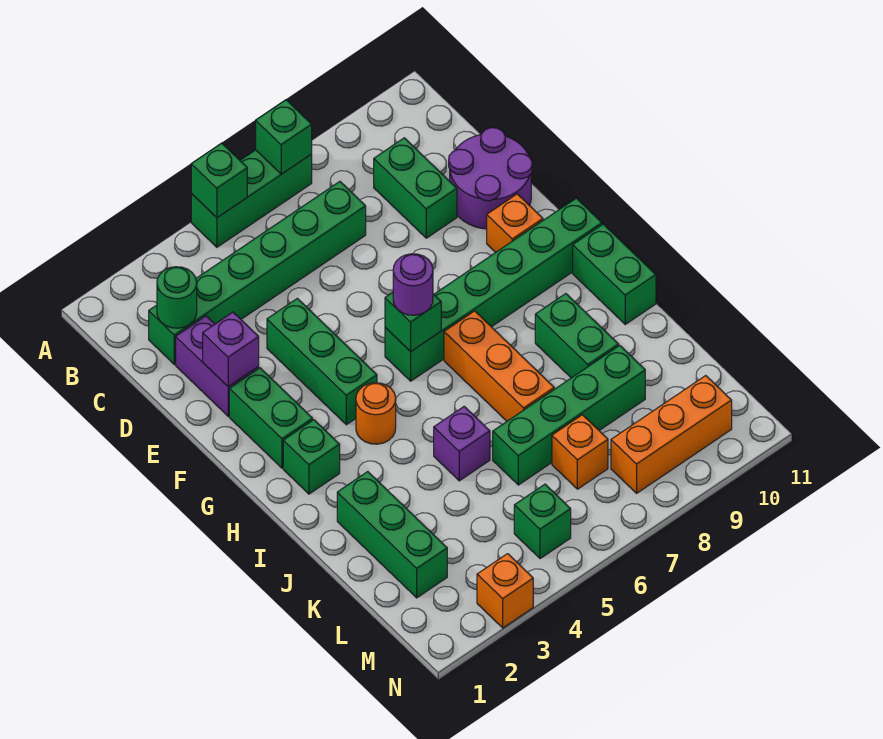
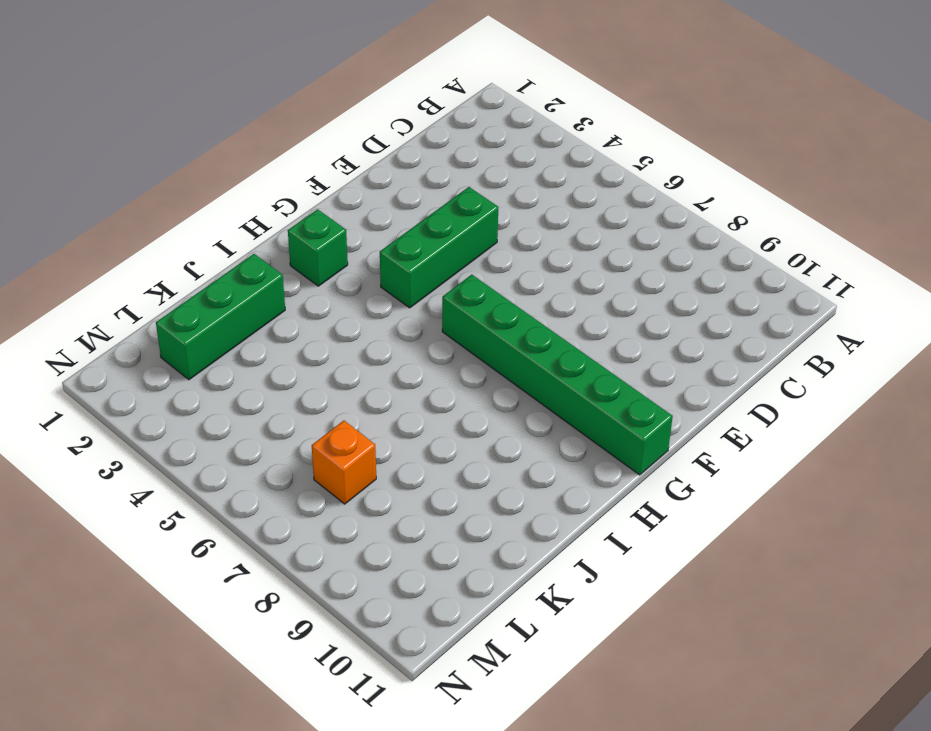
none -> green brick A5:A7 level 1
none -> green brick C2:C7 level 1
none -> green brick C9:D9 level 1

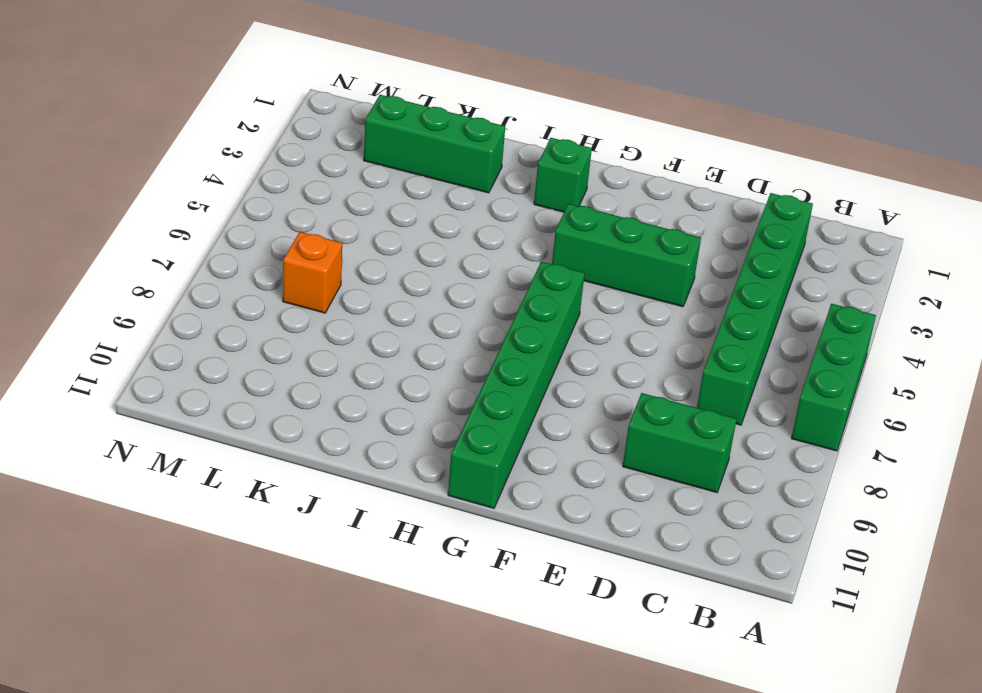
none -> purple brick D2:E2 level 1
none -> purple round brick D10:E11 level 1
none -> green brick F2:G2 level 1

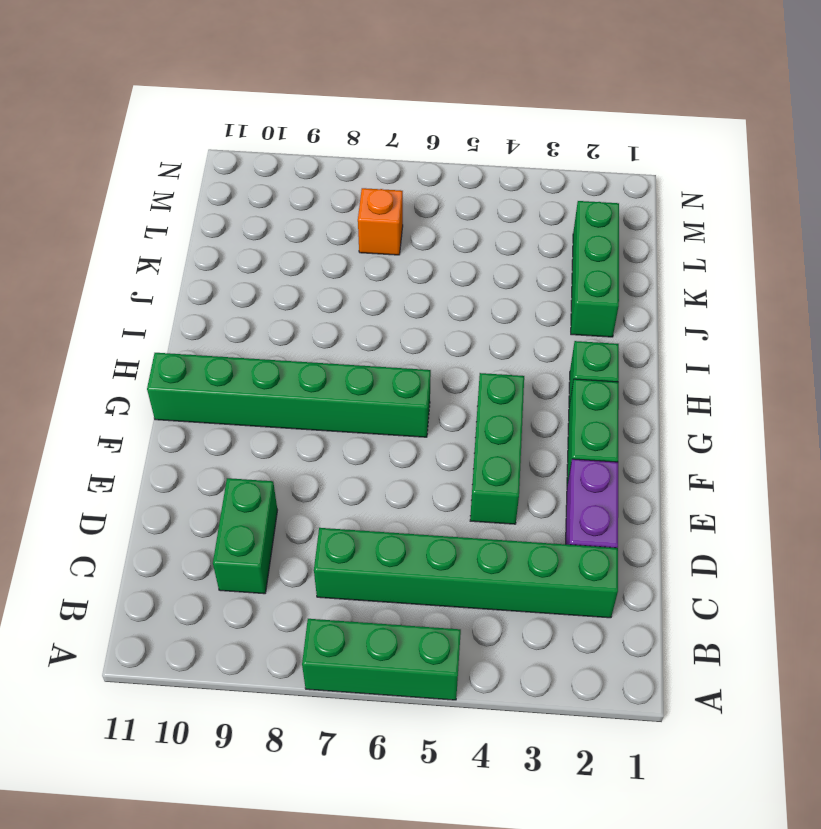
none -> purple round brick D10:E11 level 1
none -> orange brick F10 level 1
none -> orange round brick H4 level 1

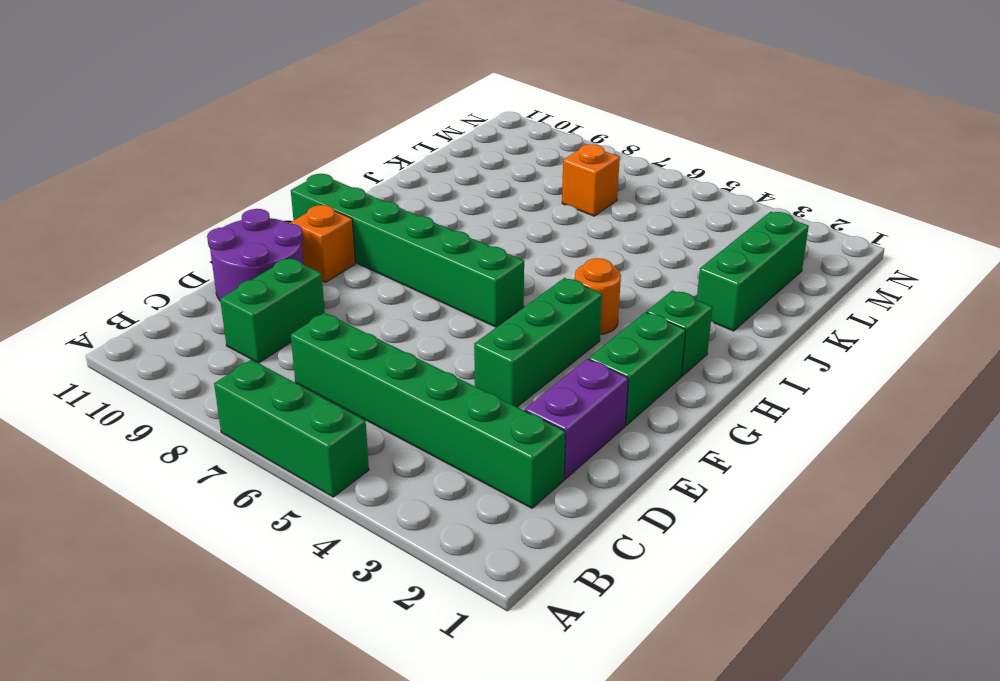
none -> orange brick H7:J7 level 1
none -> green brick H11:I11 level 1
none -> green brick I9:J9 level 1

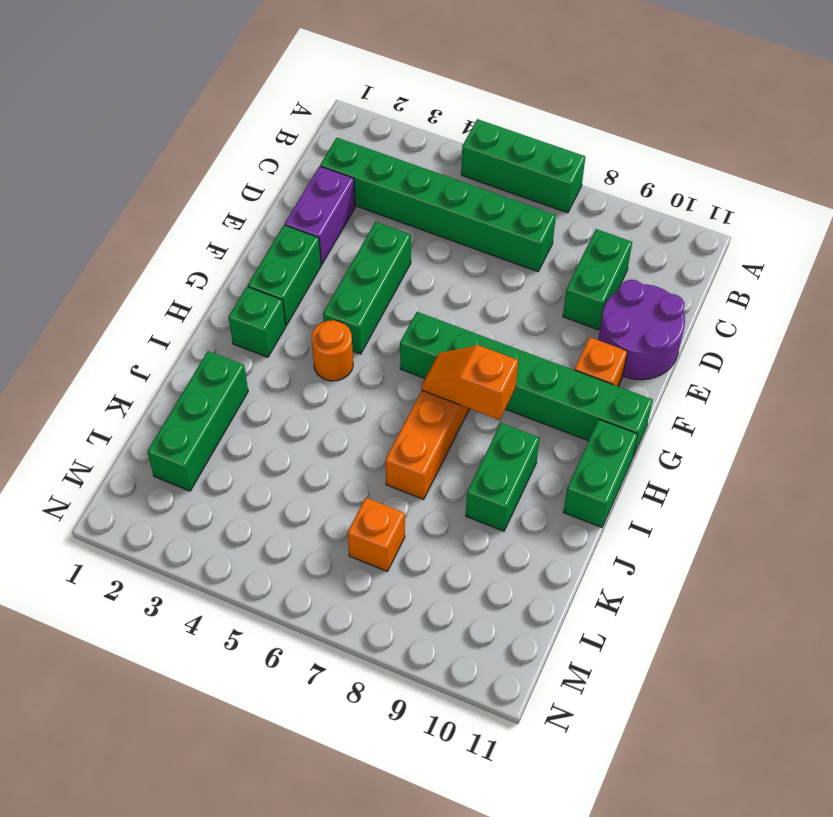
orange slope H7:H8 level 2 top 8 -> none
none -> purple brick J5 level 1
none -> green brick K6:K9 level 1
none -> green brick M5 level 1

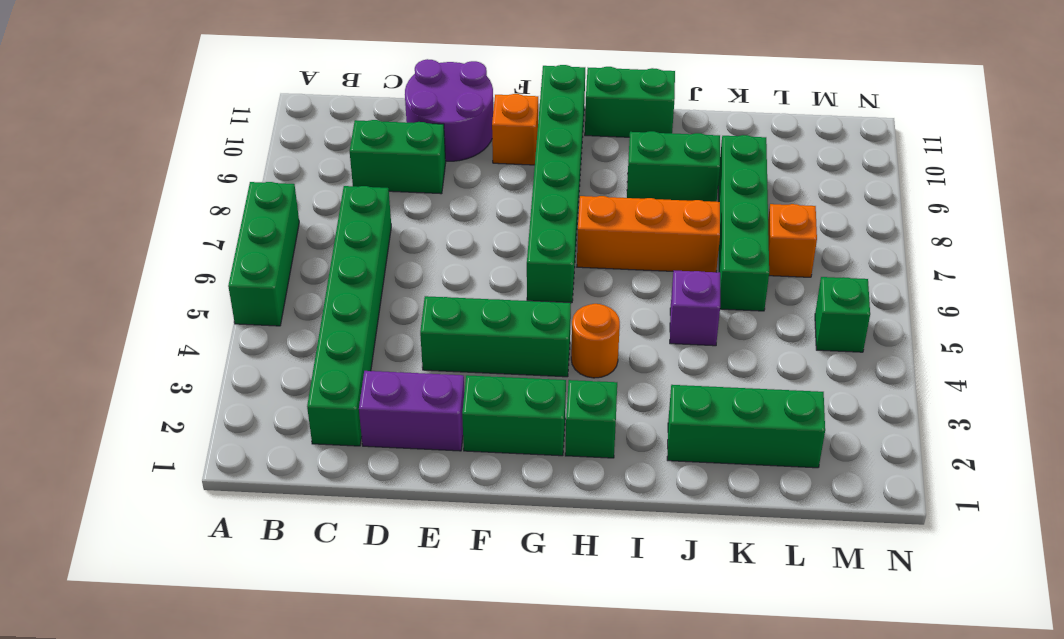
none -> orange brick M8:M10 level 1
none -> orange brick N3 level 1
none -> green brick A5 level 2

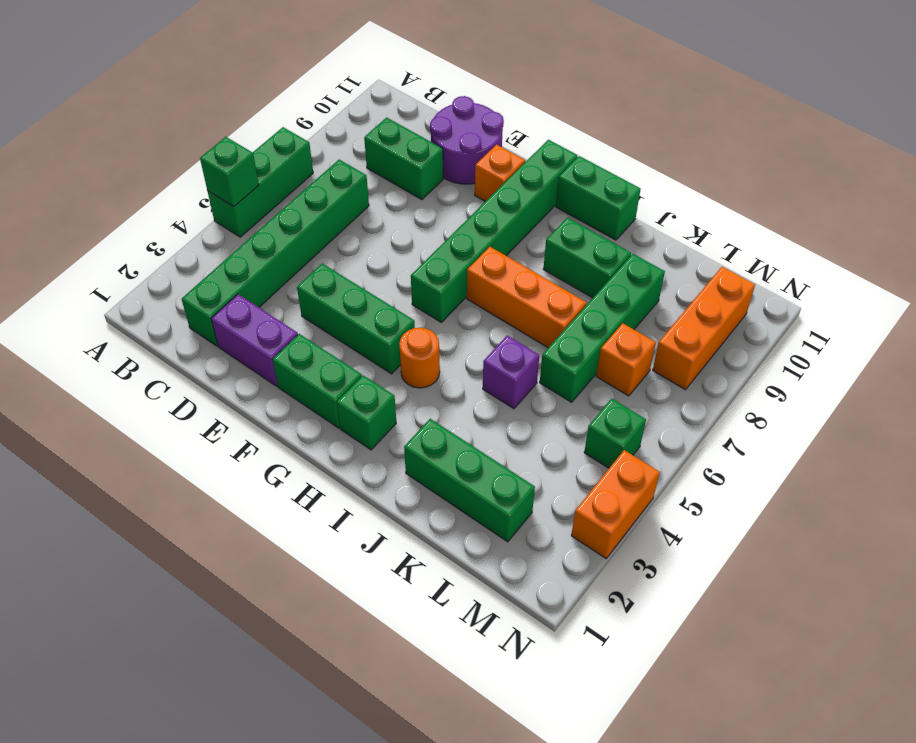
orange brick N3:N4 level 1 -> orange brick N3 level 1
none -> green brick A7 level 2
none -> green round brick C2 level 2
none -> purple brick E2 level 2

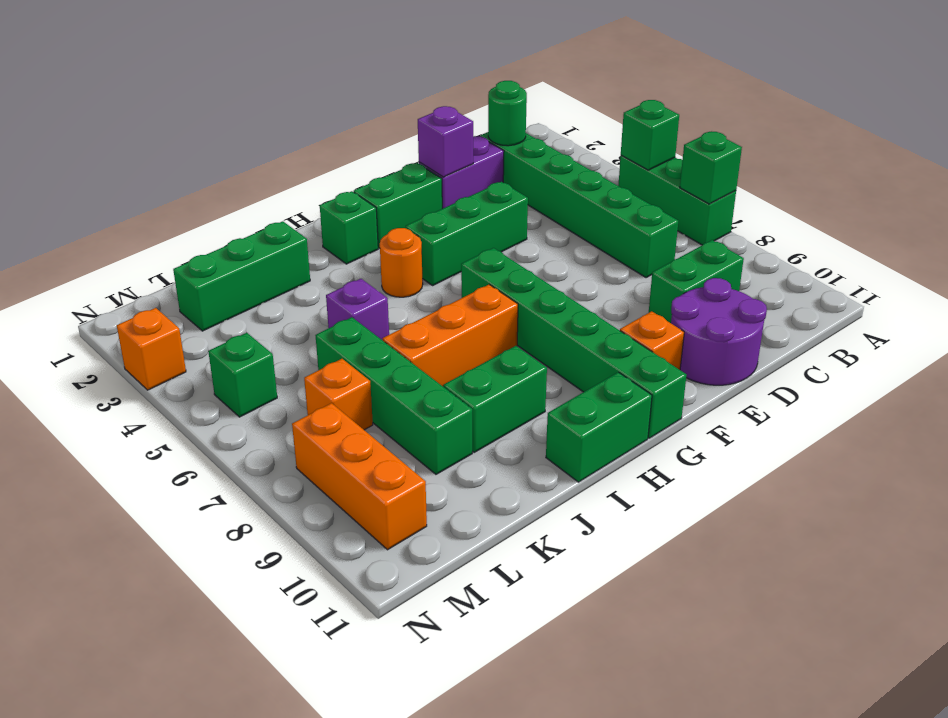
none -> green brick G6 level 2
none -> purple round brick G6 level 3

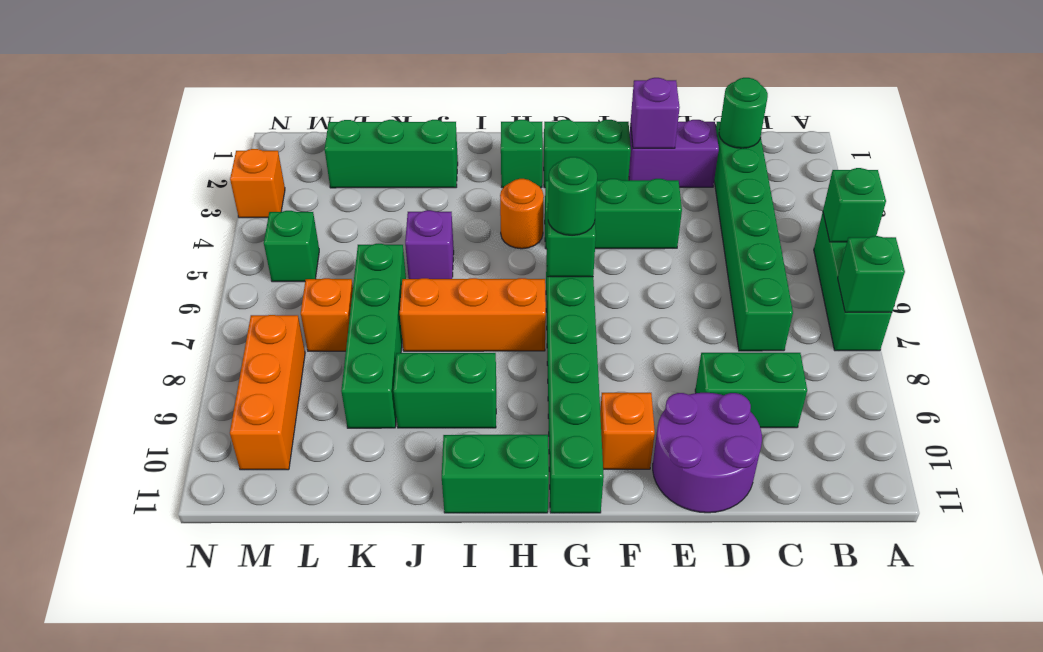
green round brick G6 level 3 -> purple round brick G6 level 3

